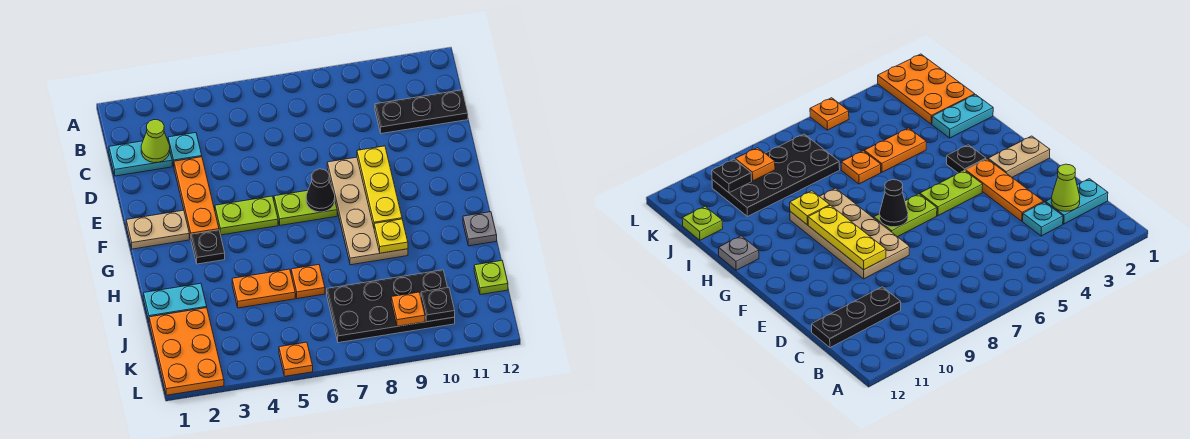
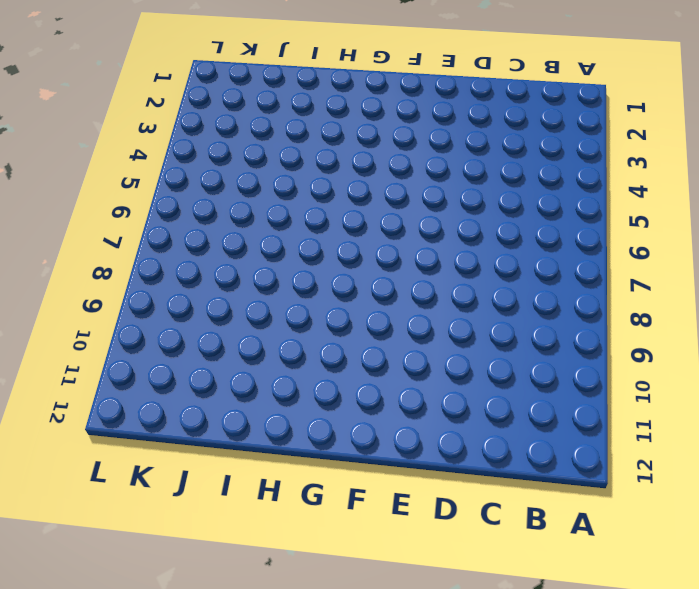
none -> cyan plate C1:C2 level 1
none -> cyan plate C3 level 1
none -> black plate C10:C12 level 1

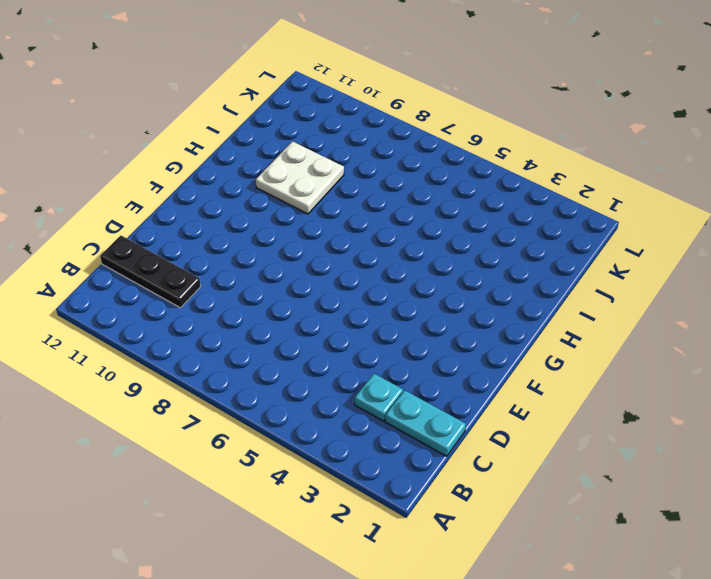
white plate H9:I10 level 1 -> tan plate E8:H9 level 1
none -> orange plate D3:F3 level 1
none -> tan plate F1:F2 level 1
none -> lime plate F4:F5 level 1

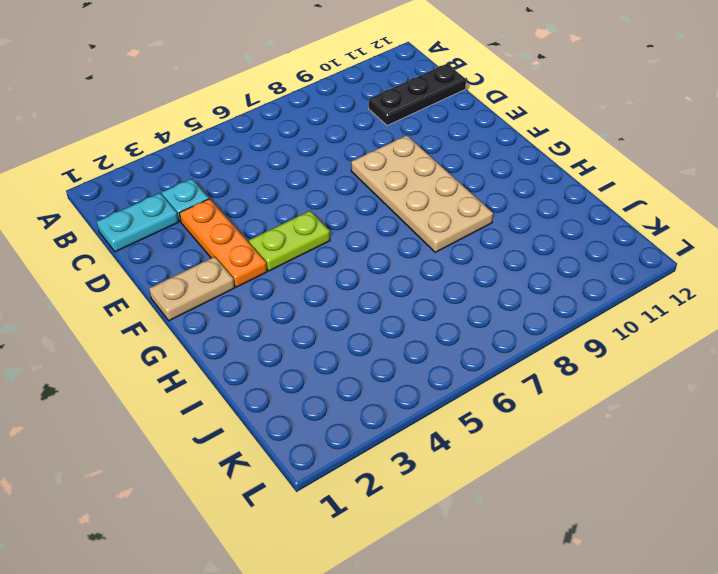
none -> lime plate F6:F7 level 1
none -> black plate G3 level 1
none -> grey plate H12 level 1

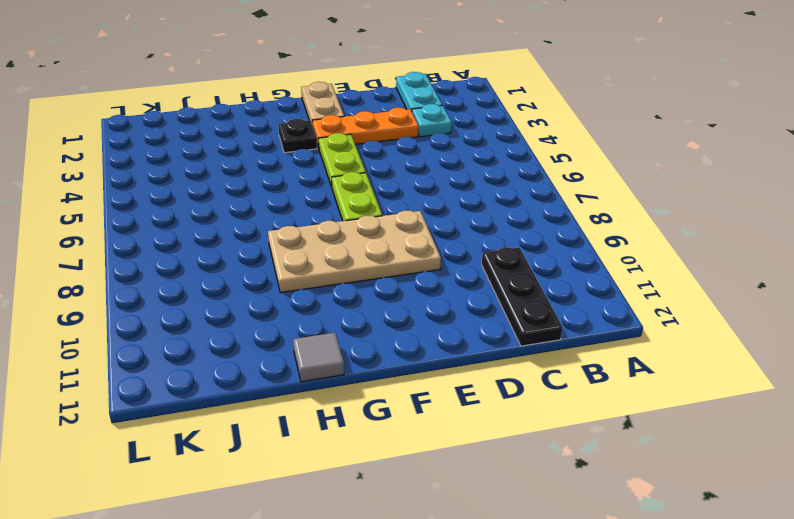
grey tile H12 level 1 -> grey plate H12 level 1
none -> cyan plate I1:I2 level 1
none -> orange plate I4:I5 level 1
none -> orange plate I6 level 1

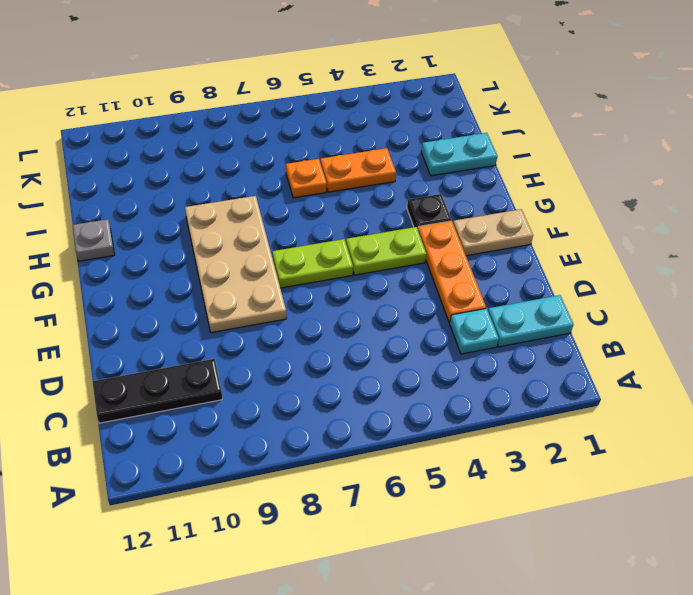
none -> orange plate J1:L2 level 1
none -> black plate J7:K10 level 1
none -> lime plate J12 level 1

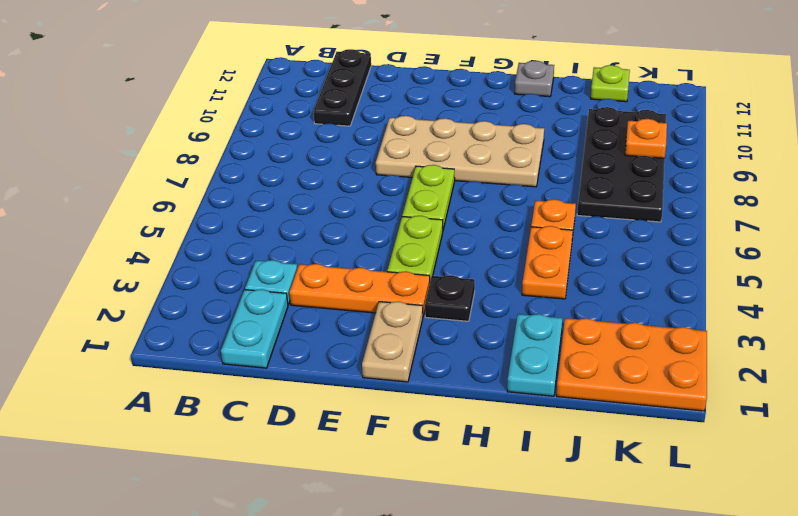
none -> orange plate L5 level 1
none -> lime cone C2 level 2
none -> yellow plate E9:G9 level 2

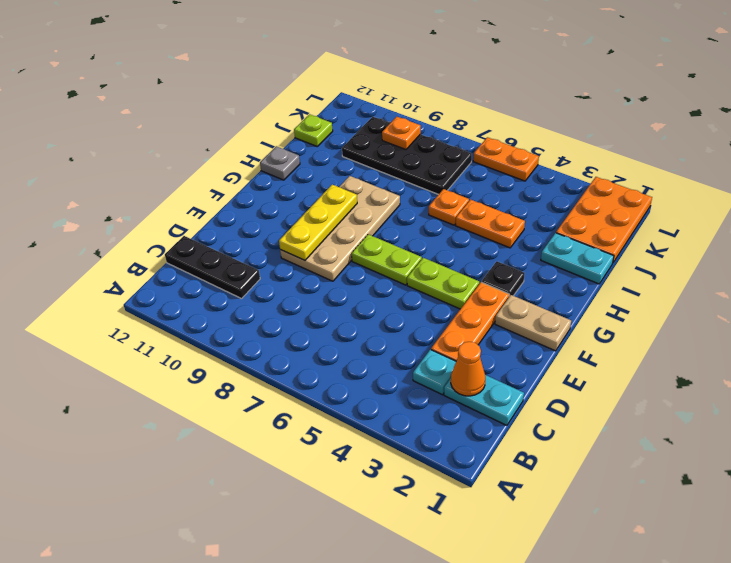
orange cone C2 level 2 -> lime cone C2 level 2
orange plate L5:L6 level 1 -> orange plate L5 level 1
none -> black cone F7 level 2
none -> yellow plate H9 level 2
none -> black plate K10 level 2

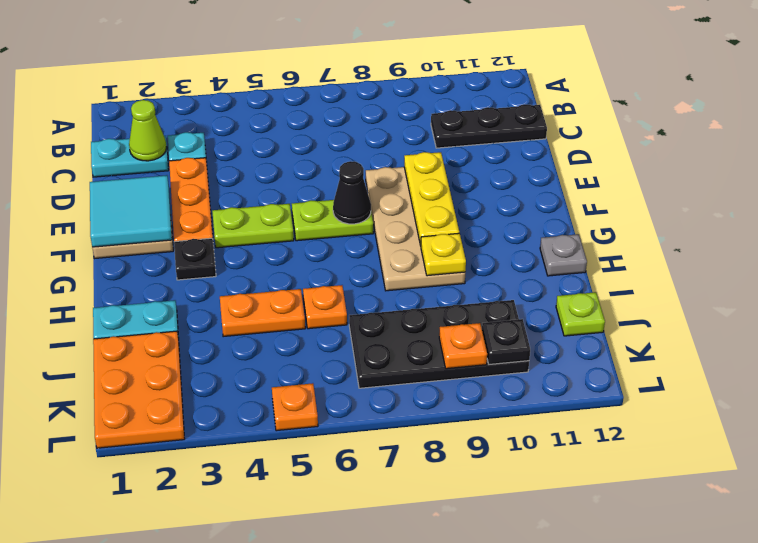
cyan tile E1:F2 level 2 -> none

